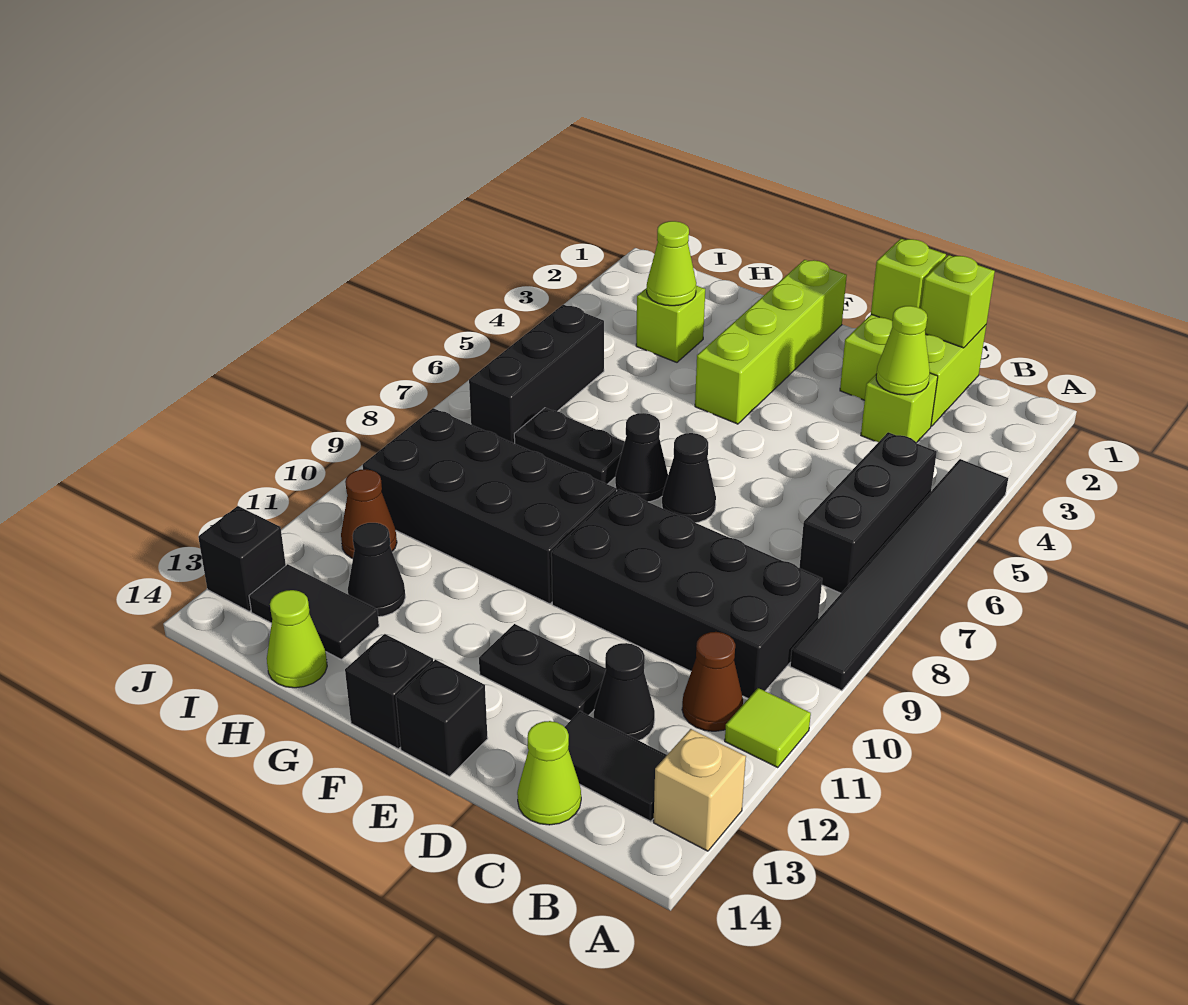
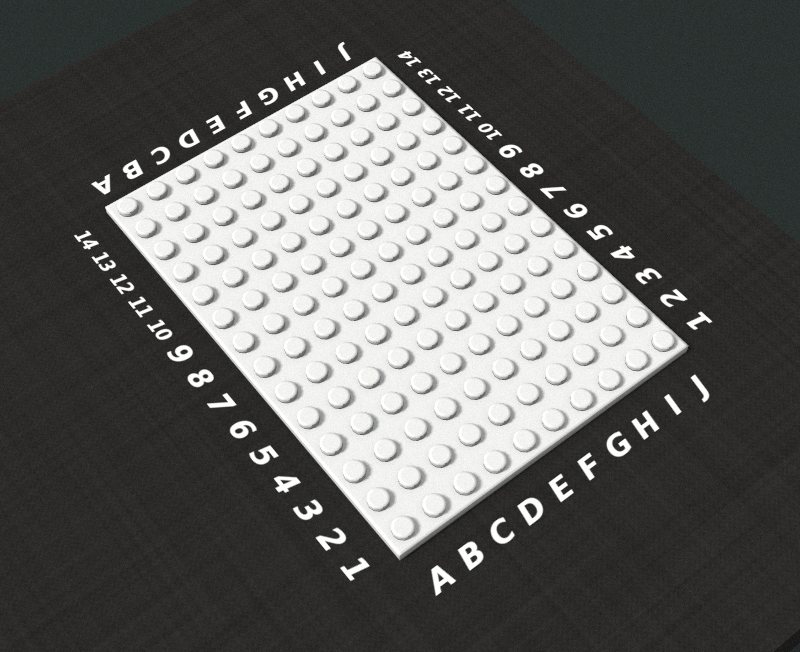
none -> black tile A4:A9 level 1
none -> lime tile A11 level 1
none -> tan brick A13 level 1
none -> black brick B5:B7 level 1

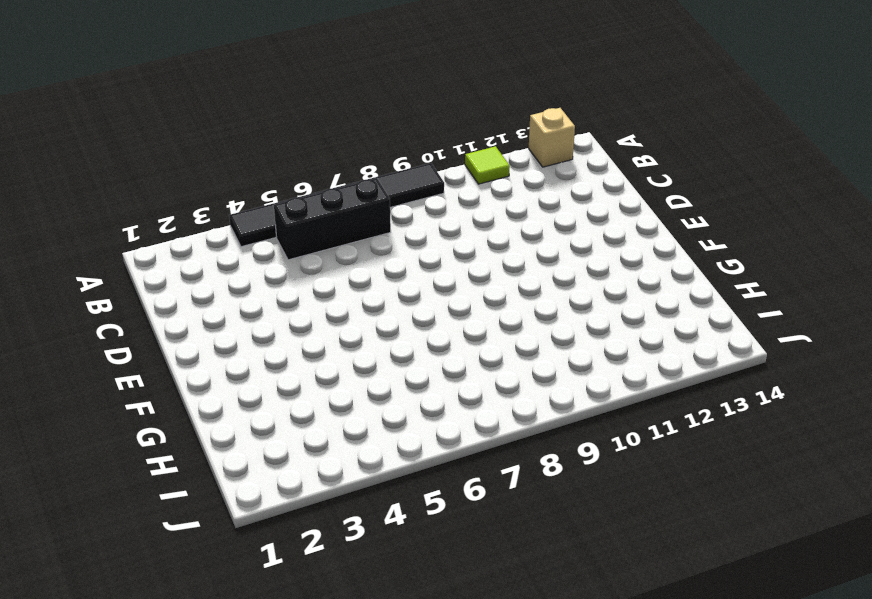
none -> black brick B9:E10 level 1
none -> brown cone B11 level 1
none -> black tile B13:C13 level 1
none -> lime brick C1:D2 level 1

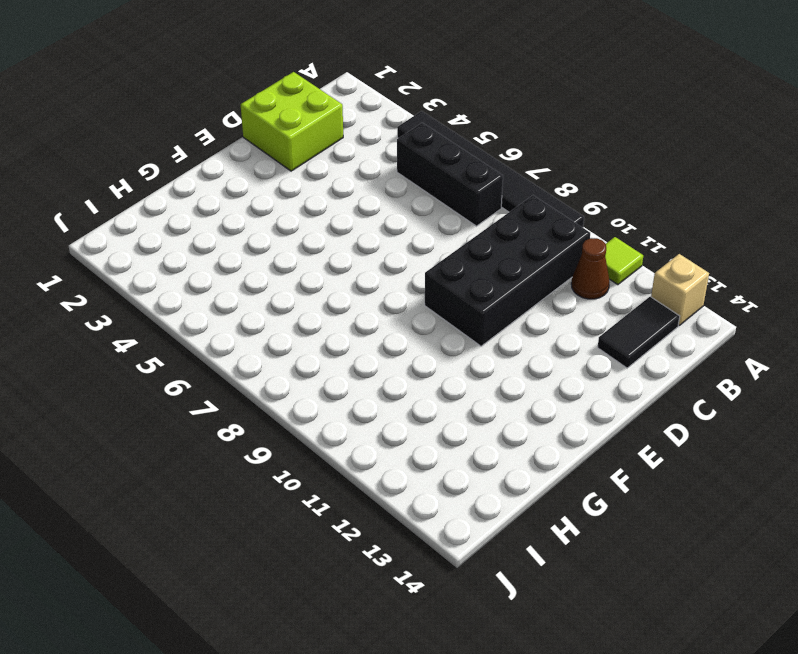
none -> lime brick C3 level 1
none -> black cone C12 level 1
none -> lime cone C14 level 1
none -> black plate D12:E12 level 1

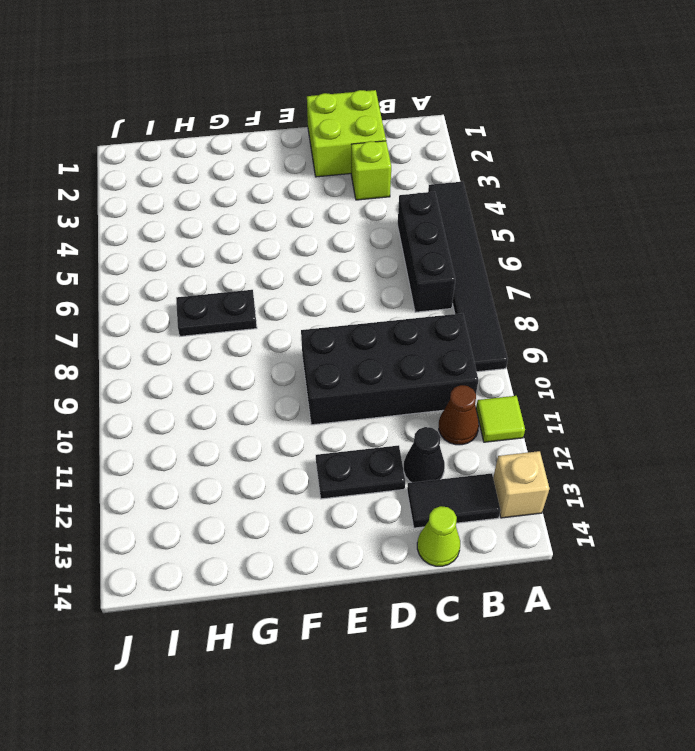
none -> black cone E7 level 1
none -> black brick E14 level 1
none -> lime brick F1:F4 level 1
none -> black cone F7 level 1

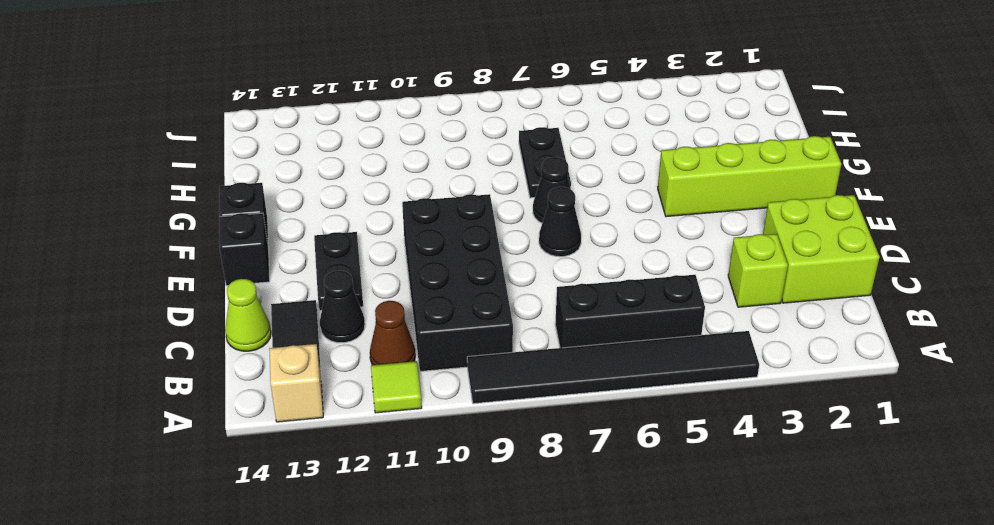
none -> black brick F9:I10 level 1
none -> lime brick H3 level 1
none -> black cone H12 level 1
none -> black tile H13:I13 level 1

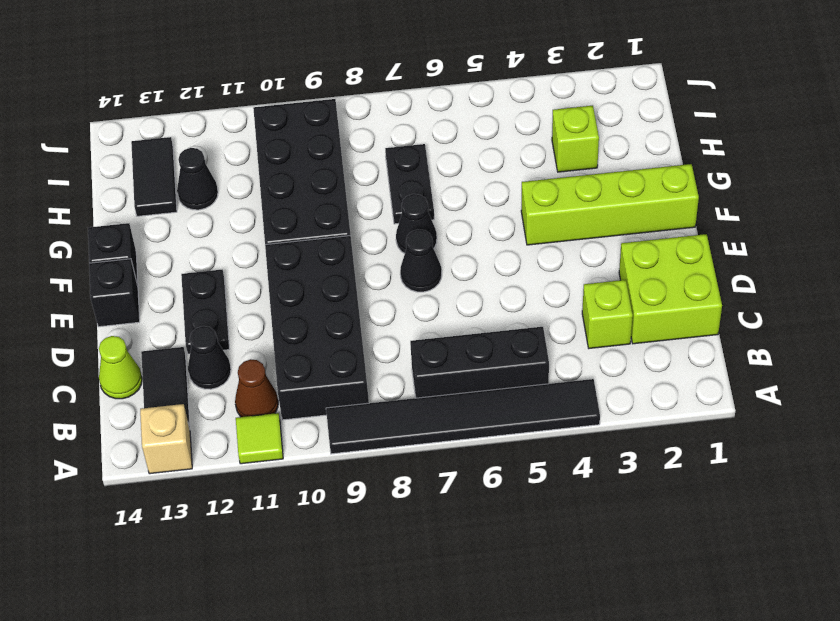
none -> lime cone H14 level 1
none -> black brick I5:I7 level 1
none -> brown cone I11 level 1
none -> black brick J13 level 1

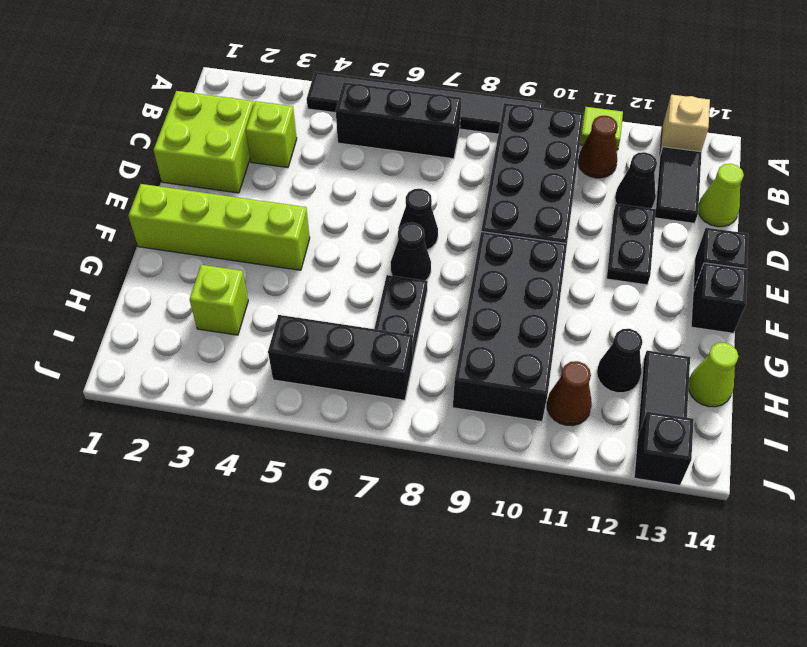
none -> lime brick C1 level 2
none -> lime cone C3 level 2
none -> lime brick D1 level 2
none -> lime cone H3 level 2

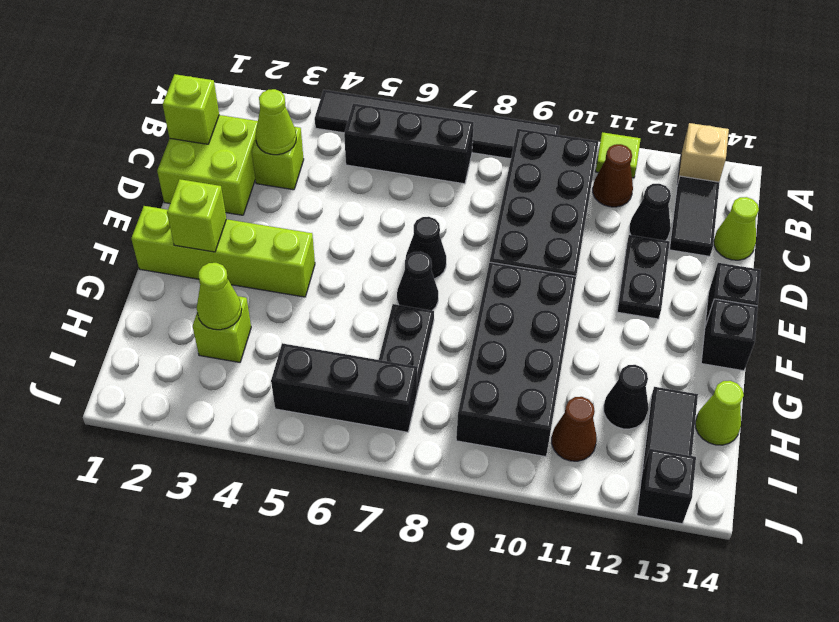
lime brick F2 level 2 -> lime brick D1 level 2

